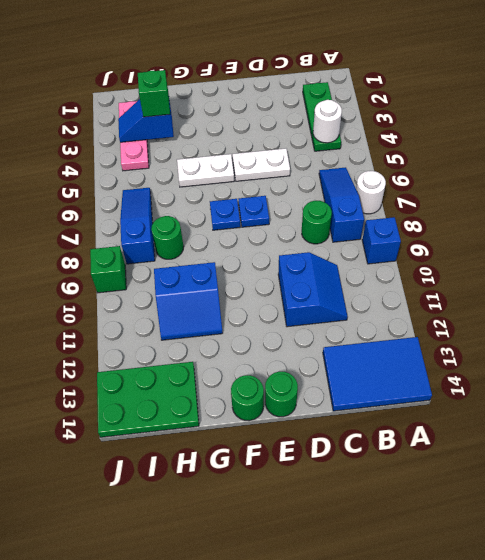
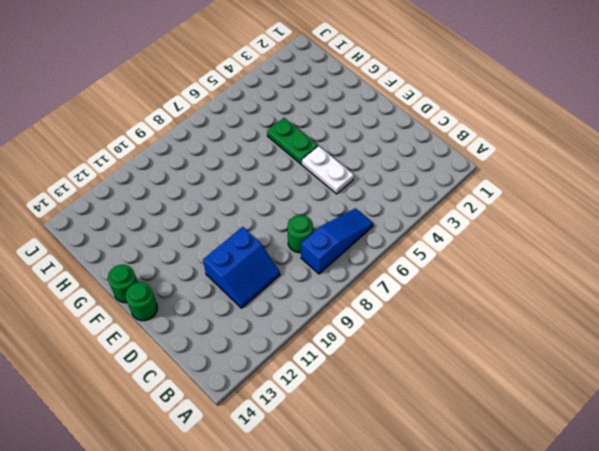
green plate F5:G5 level 1 -> white plate F5:G5 level 1
none -> white round brick A7 level 1
none -> blue brick A9 level 1
none -> blue tile A13:C14 level 1

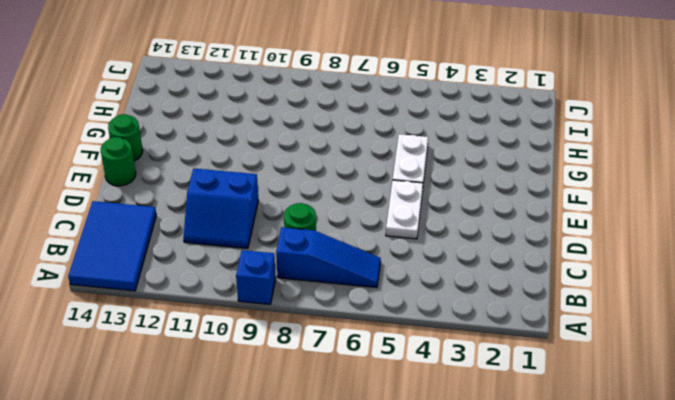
none -> white round brick A7 level 1
none -> green plate B2:B4 level 1
none -> blue plate E7 level 1

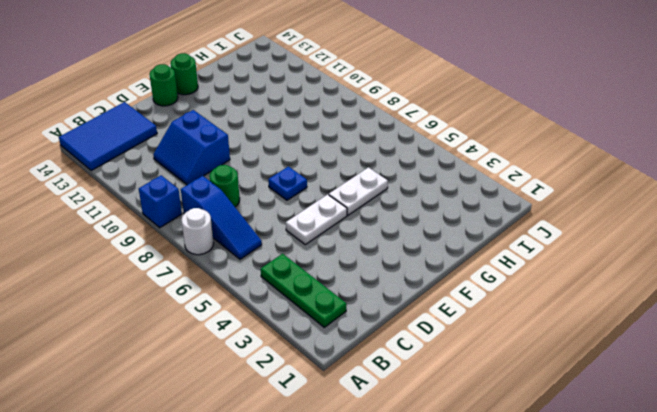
none -> blue plate F7 level 1
none -> blue slope G10:H11 level 1 top 10
none -> green round brick H8 level 1

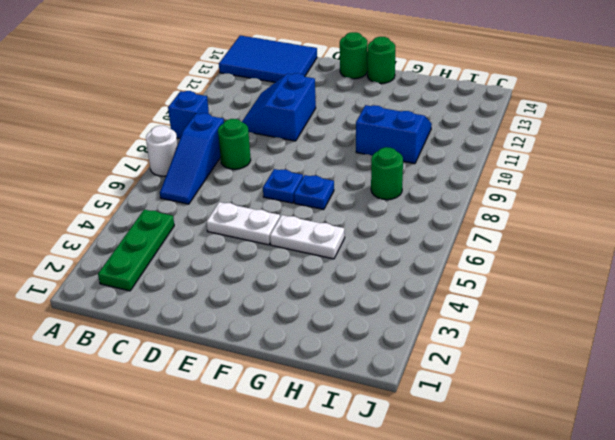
none -> green plate H13:J14 level 1
none -> pink plate I2:I4 level 1
none -> blue slope I6:I8 level 1 top 8

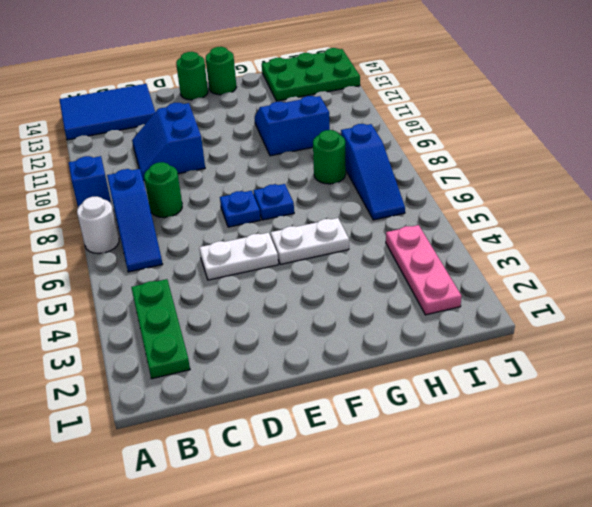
none -> green brick J9 level 1
none -> white round brick B4 level 2
none -> blue slope H3:I3 level 2 top H

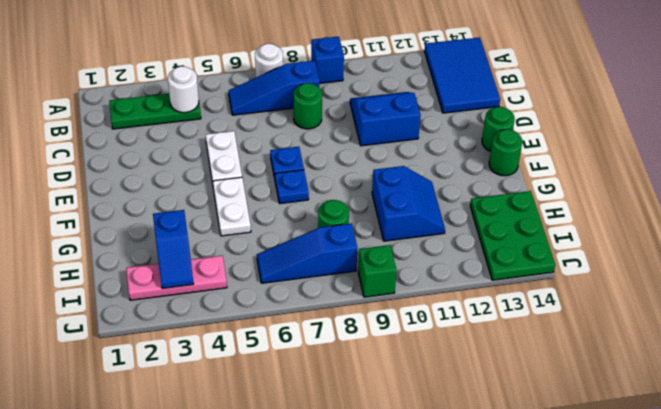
none -> green brick H3 level 3

